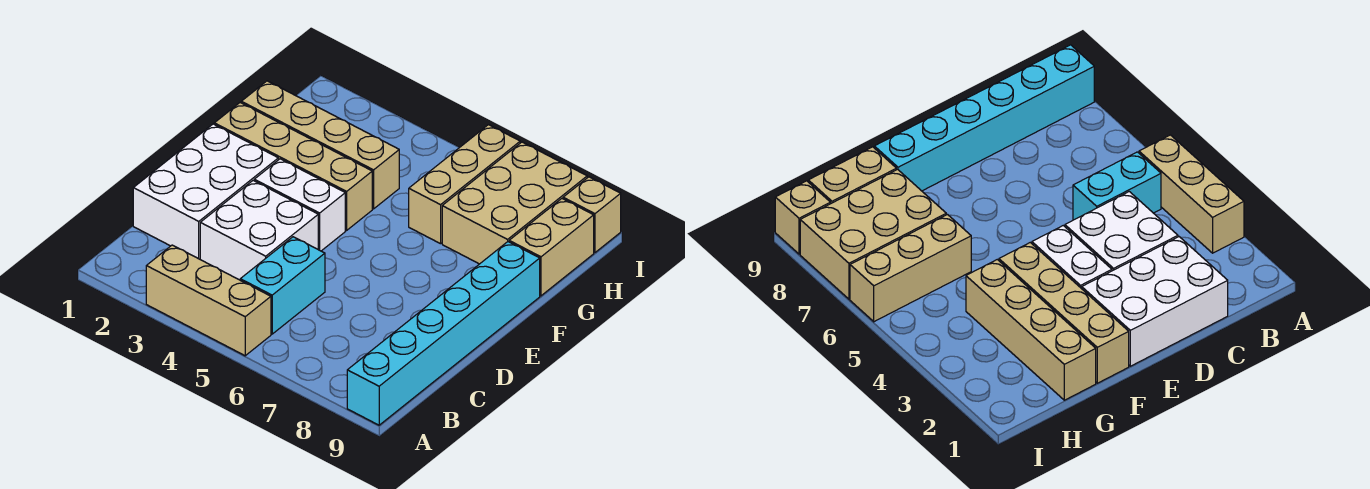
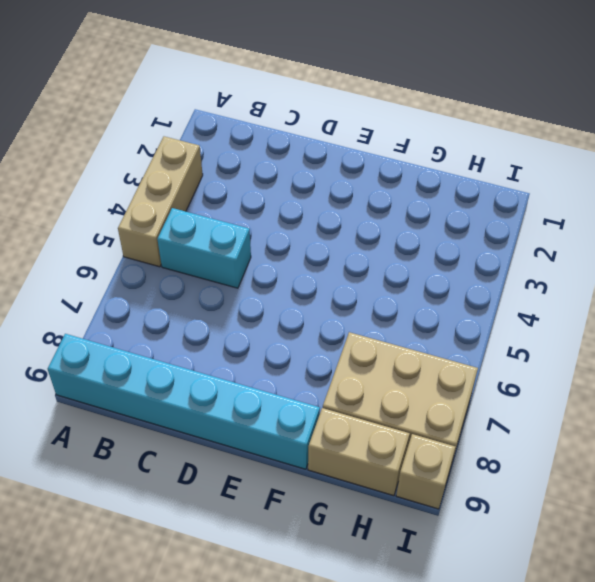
none -> white brick C1:E2 level 1
none -> white brick C3:D4 level 1
none -> white brick E3:E4 level 1

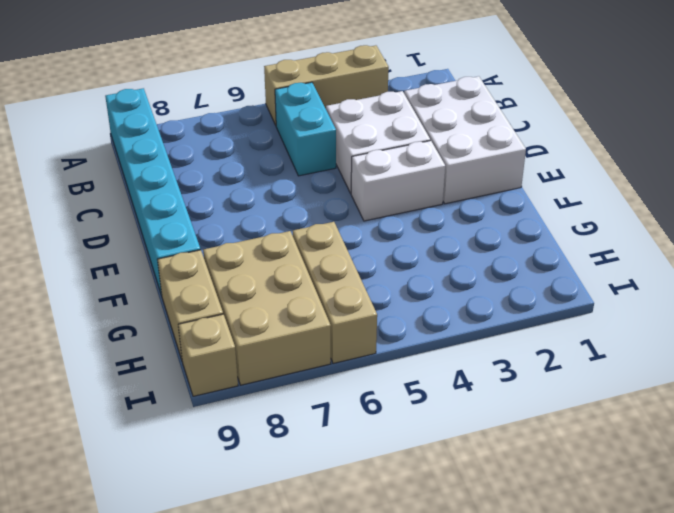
none -> tan brick F1:F4 level 1
none -> tan brick G1:G4 level 1

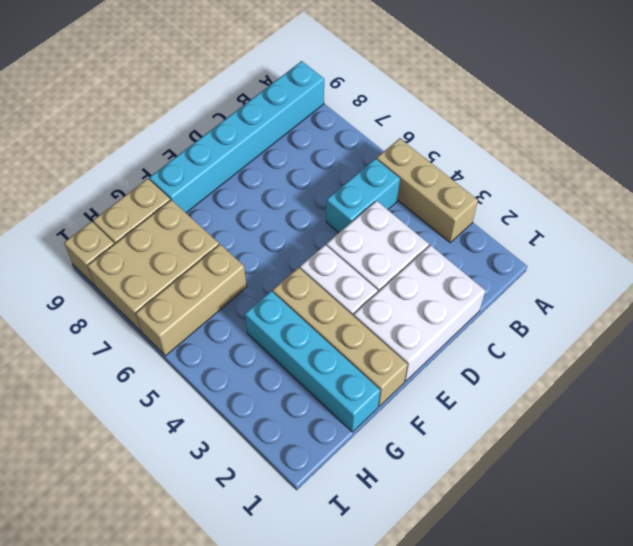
cyan brick G1:G4 level 1 -> tan brick G1:G4 level 1

